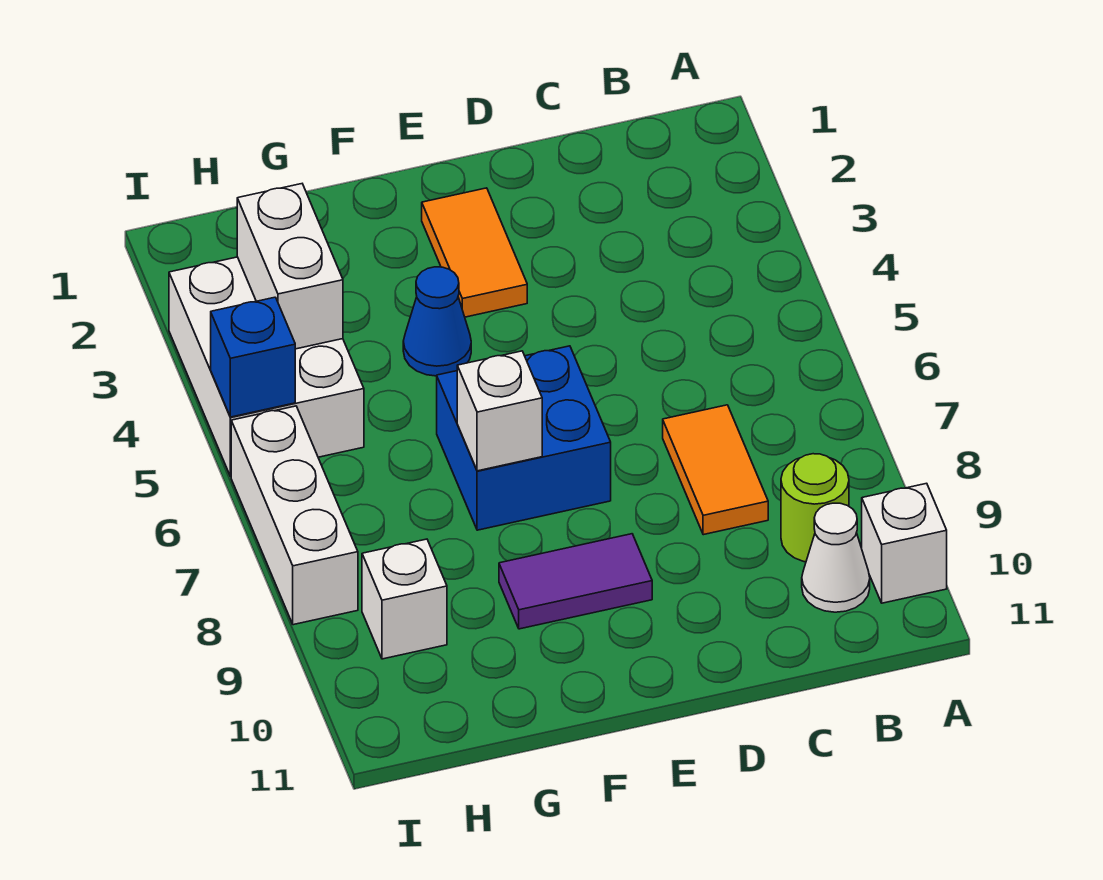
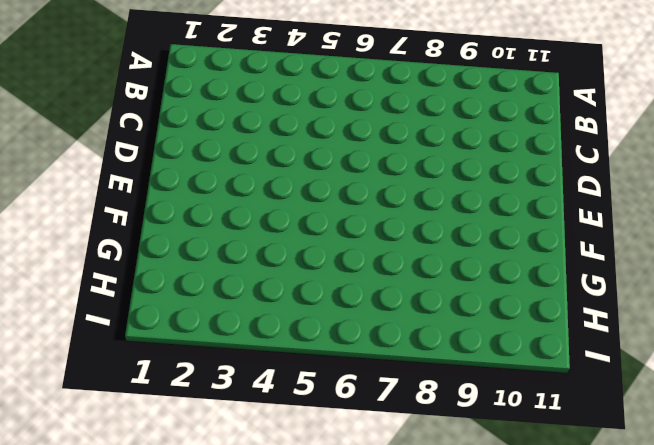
none -> white brick A10 level 1
none -> lime round brick B9 level 1
none -> white cone B10 level 1

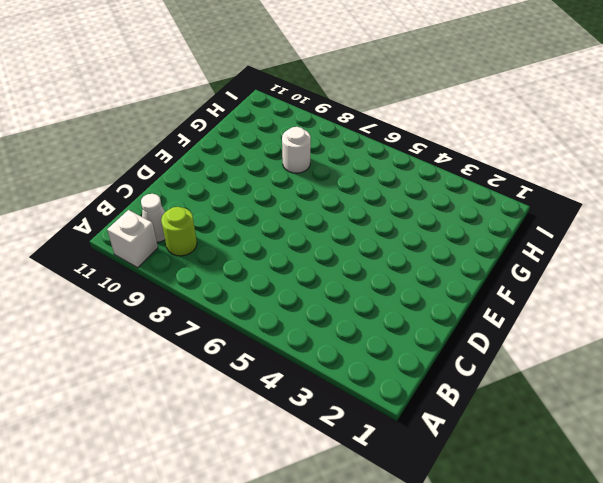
white round brick G8 level 1 -> none
none -> orange tile C7:C8 level 1
none -> orange tile E2:E3 level 1
none -> blue brick E6:F7 level 1

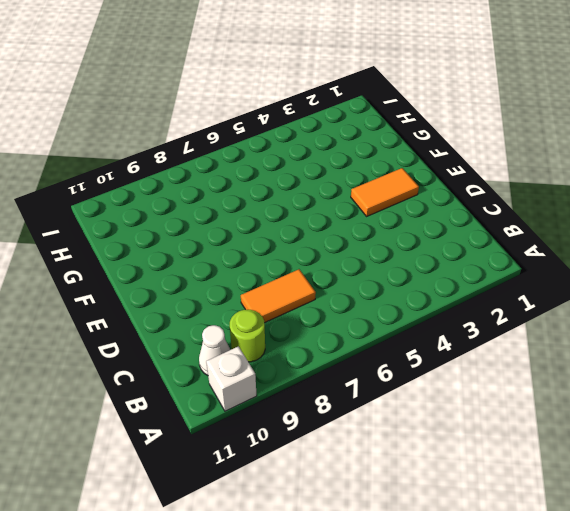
none -> blue brick E6:F7 level 1
none -> purple tile E9:F9 level 1
none -> blue cone F4 level 1

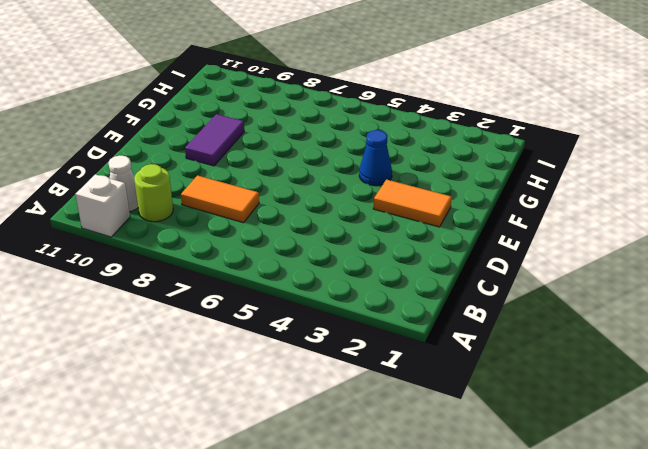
none -> blue brick E6:F7 level 1
none -> white brick H3:I5 level 1
none -> white brick H9 level 1

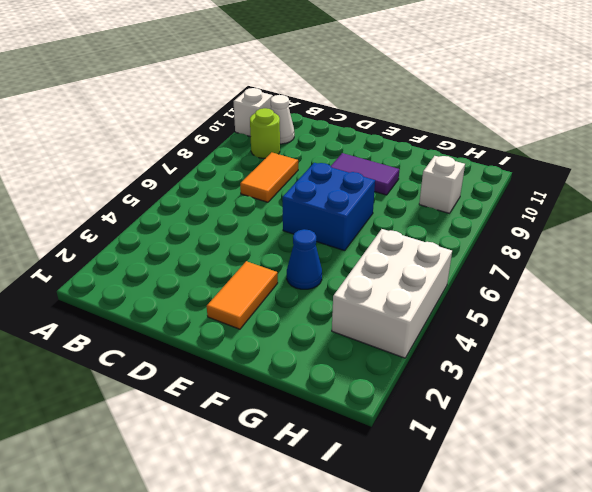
none -> white brick I6:I8 level 1
none -> white brick F7 level 2
none -> white brick H3:H4 level 2

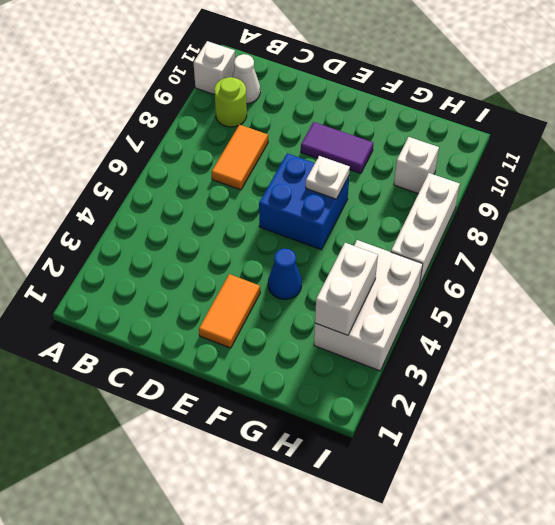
white plate F7 level 2 -> white brick F7 level 2
none -> blue brick I5 level 2

